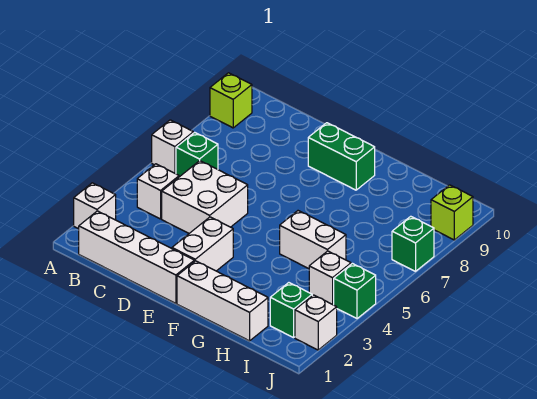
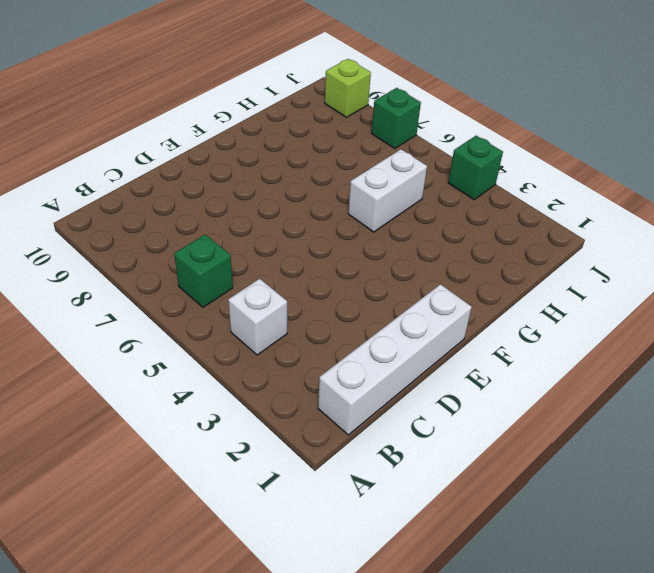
none -> white brick A2 level 1
none -> white brick A6 level 1
none -> lime brick A9 level 1

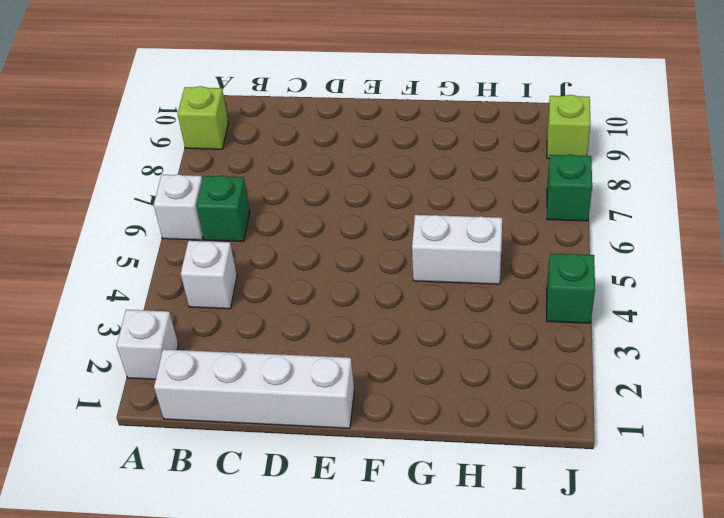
none -> white brick C4:D5 level 1
none -> white brick E2:E3 level 1
none -> green brick E9:F9 level 1

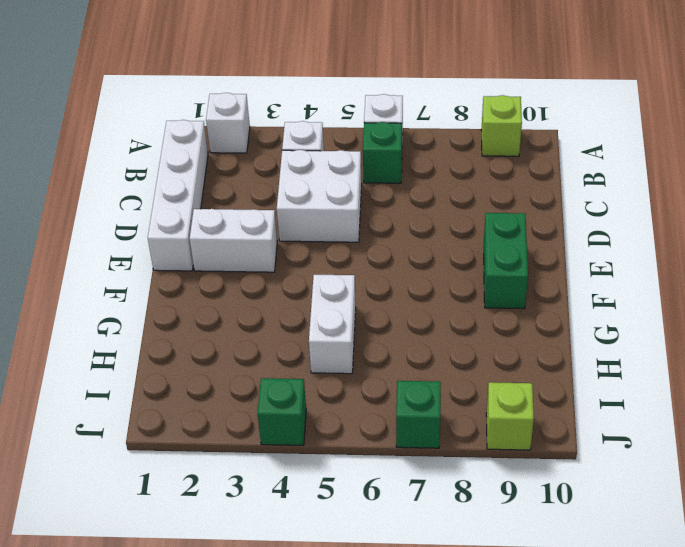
none -> white brick F1:H1 level 1
none -> green brick I2 level 1
none -> white brick I4 level 1

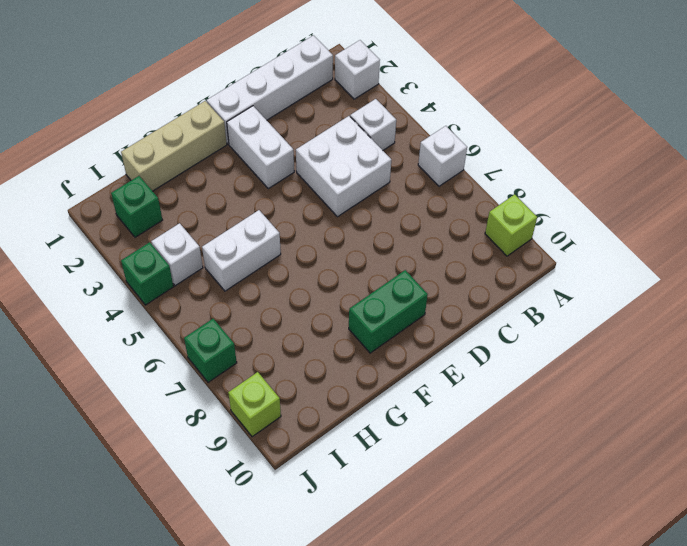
tan brick F1:H1 level 1 -> white brick F1:H1 level 1
none -> green brick B6 level 1
none -> white brick J2 level 1

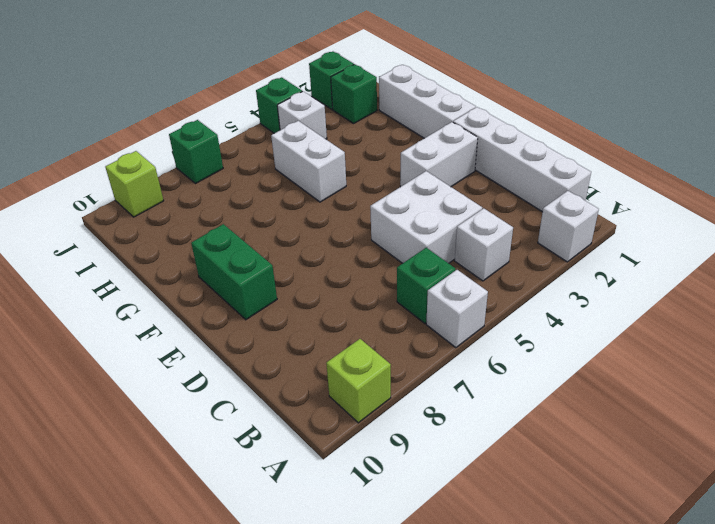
green brick J2 level 1 -> white brick J2 level 1

